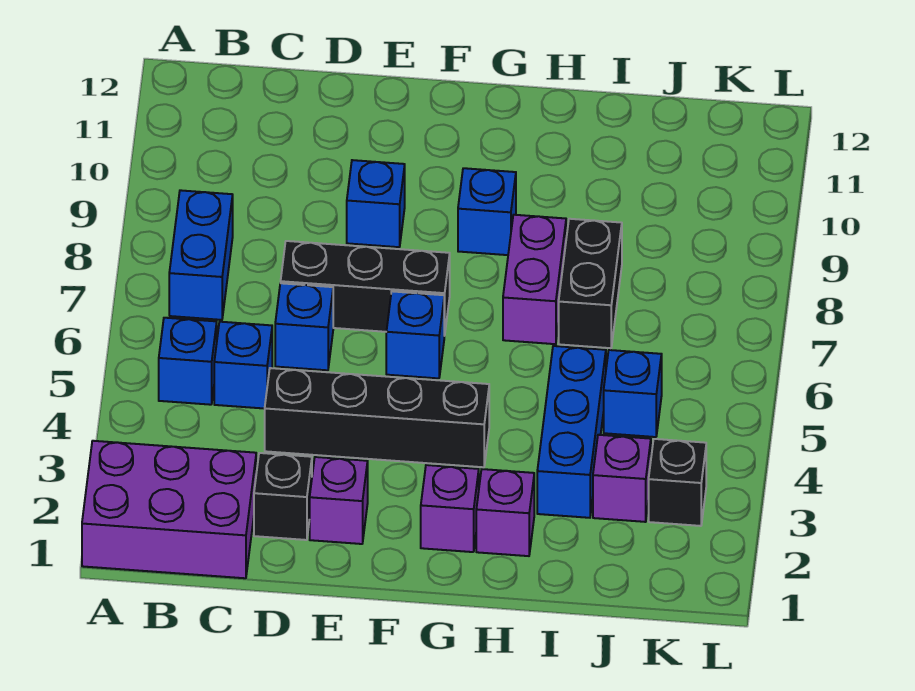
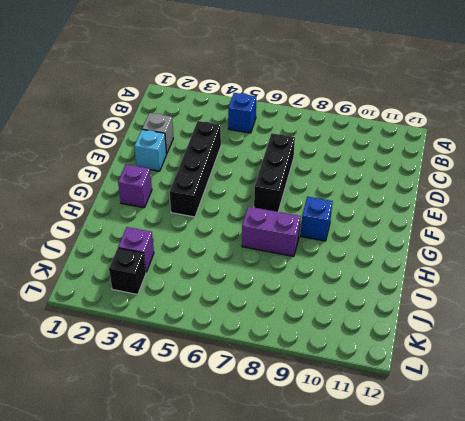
grey brick D2 level 1 -> black brick D2 level 1
cyan brick E2 level 1 -> purple brick E2 level 1
none -> purple brick A1:C2 level 1
none -> blue brick B7:B8 level 1
none -> blue brick C5 level 1

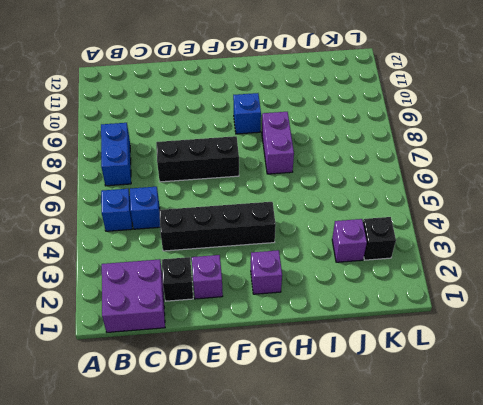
purple brick B1:C2 level 1 -> purple brick A1:C2 level 1
none -> blue brick D6 level 1
none -> blue brick E9 level 1
none -> blue brick F6 level 1

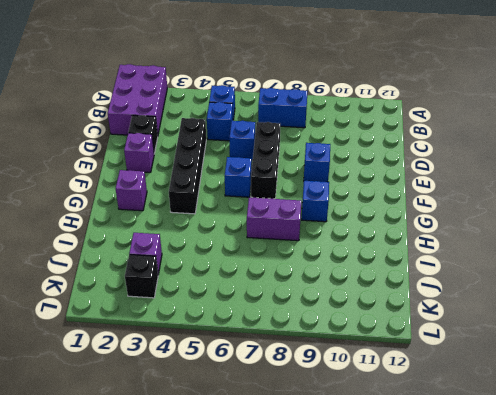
none -> purple brick H2 level 1
none -> blue brick I3:I5 level 1
none -> black brick I7:I8 level 1

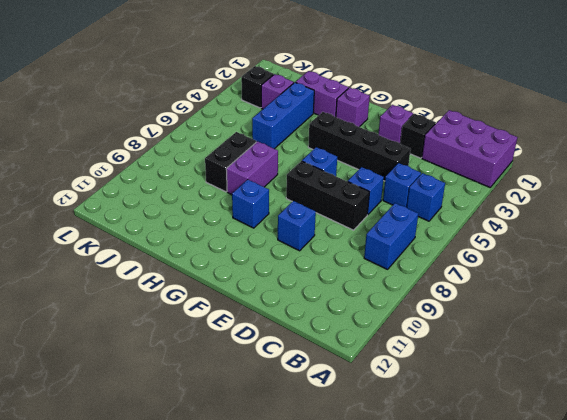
purple brick H2:I2 level 1 -> purple brick H2 level 1
none -> blue brick J5 level 1

